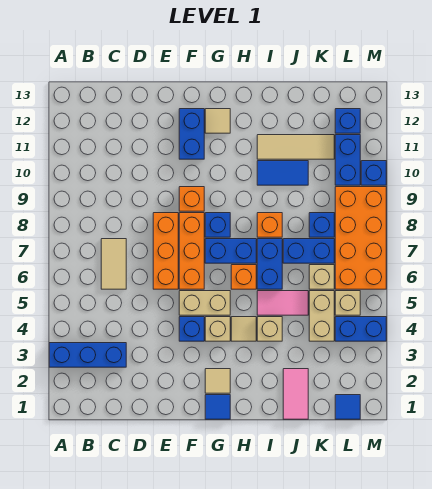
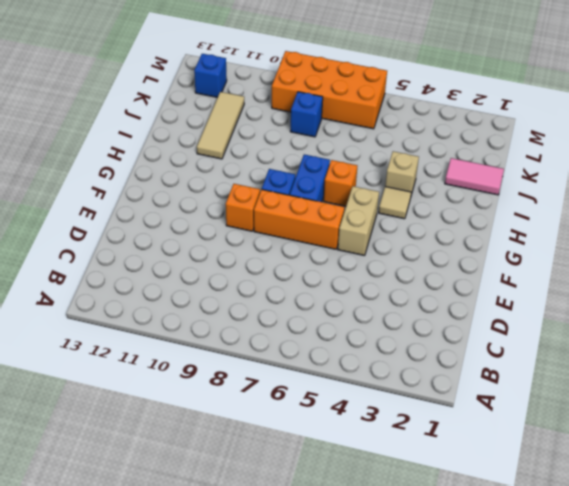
none -> blue brick A3:C3 level 1
none -> tan tile C6:C7 level 1
none -> orange brick E6:E8 level 1
none -> blue brick F4 level 1

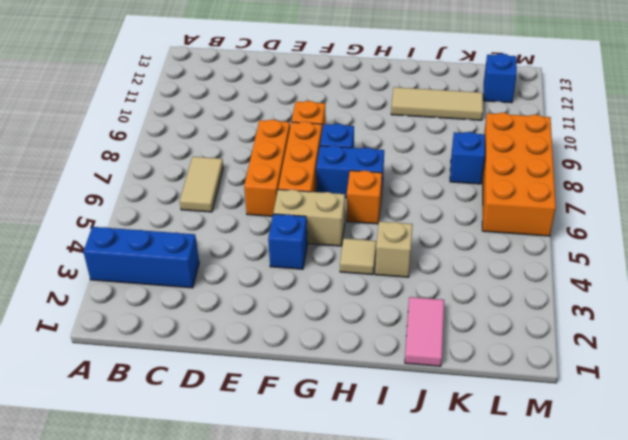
none -> blue brick F11:F12 level 1
none -> blue tile G1 level 1
none -> tan tile G2 level 1
none -> tan brick G4 level 1

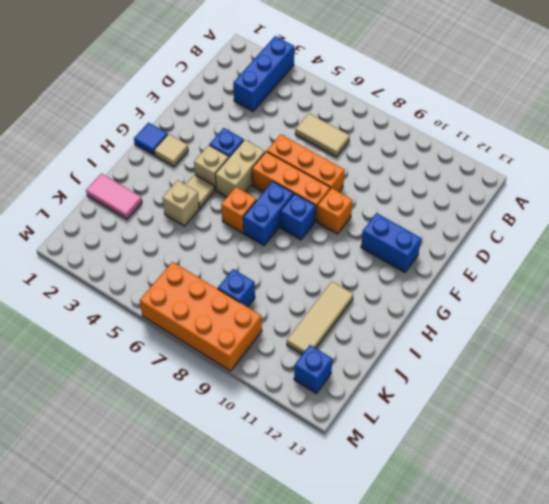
none -> tan tile G12 level 1
none -> pink tile I5:J5 level 1
none -> blue brick I6:I7 level 1
none -> orange brick I8 level 1

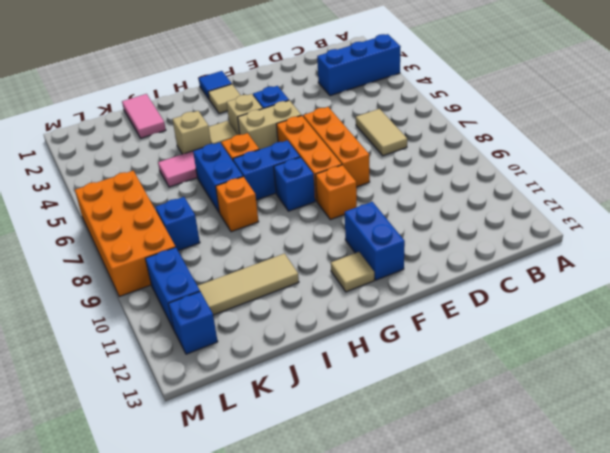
none -> blue tile I10:J10 level 1
none -> blue brick J7:K7 level 1
none -> tan brick K4:K5 level 1
none -> tan brick K6 level 1

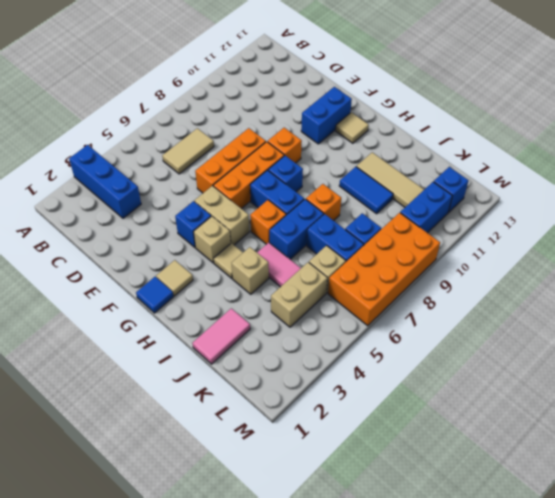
none -> blue tile L1 level 1
none -> blue brick L4:M4 level 1
none -> tan brick L5 level 1
none -> blue brick M10 level 1

